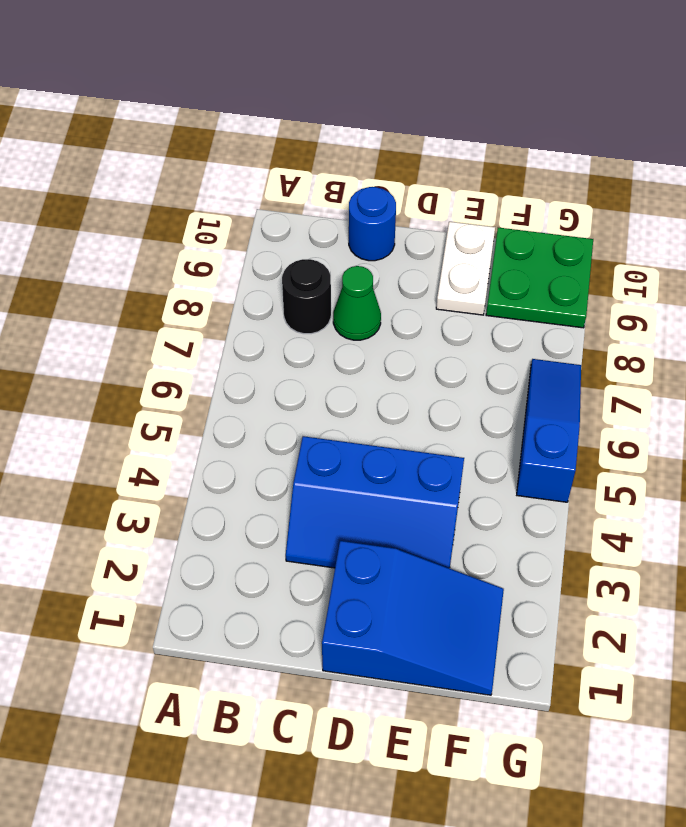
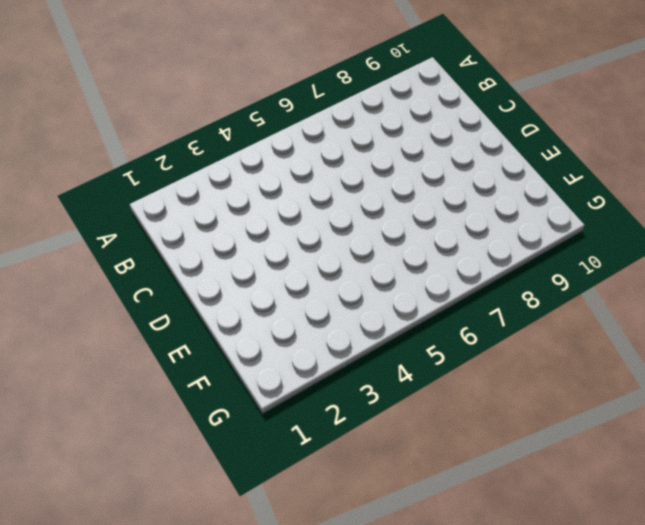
none -> black round brick B8 level 1
none -> blue slope C3:E4 level 1 top 4

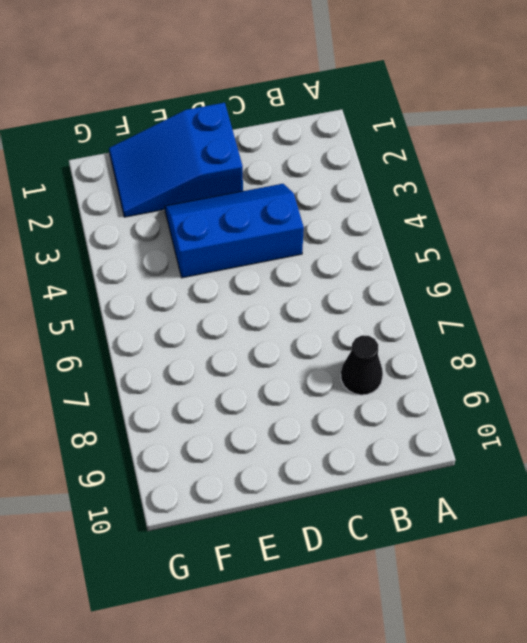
black cone B8 level 1 -> black round brick B8 level 1
none -> green cone C8 level 1
none -> blue round brick C10 level 1

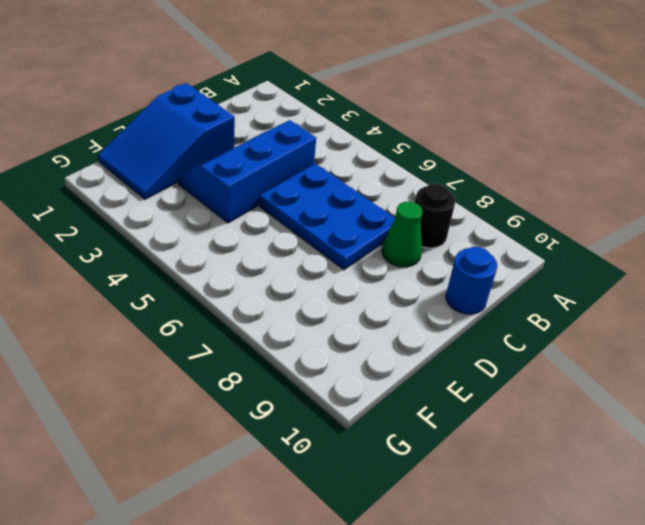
blue plate C5:D7 level 1 -> none
none -> white plate E9:E10 level 1
none -> green plate F9:G10 level 1

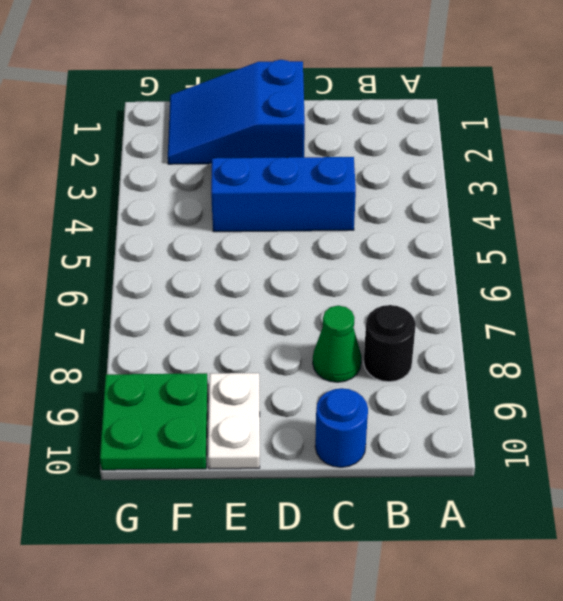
none -> blue slope G5:G7 level 1 top 5

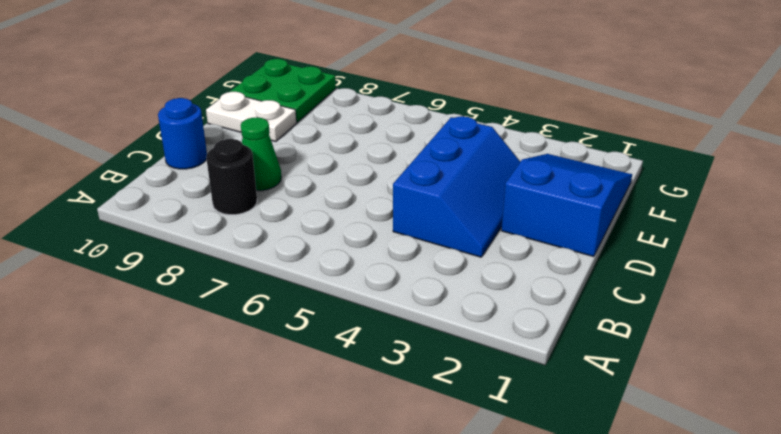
none -> blue slope G5:G7 level 1 top 5

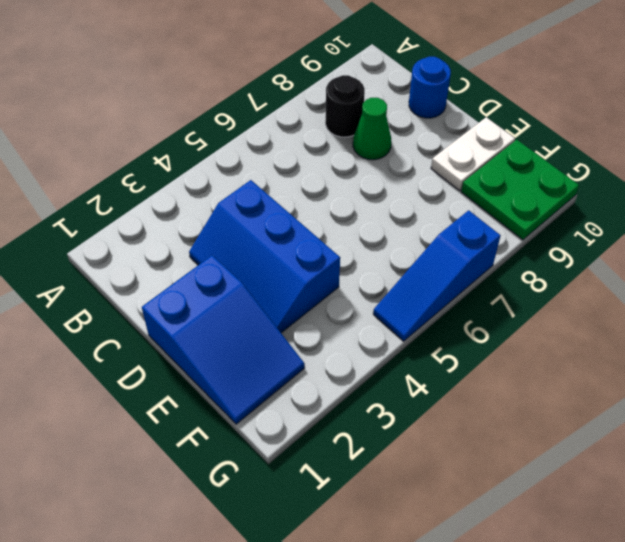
blue slope G5:G7 level 1 top 7 -> blue slope G5:G7 level 1 top 5

